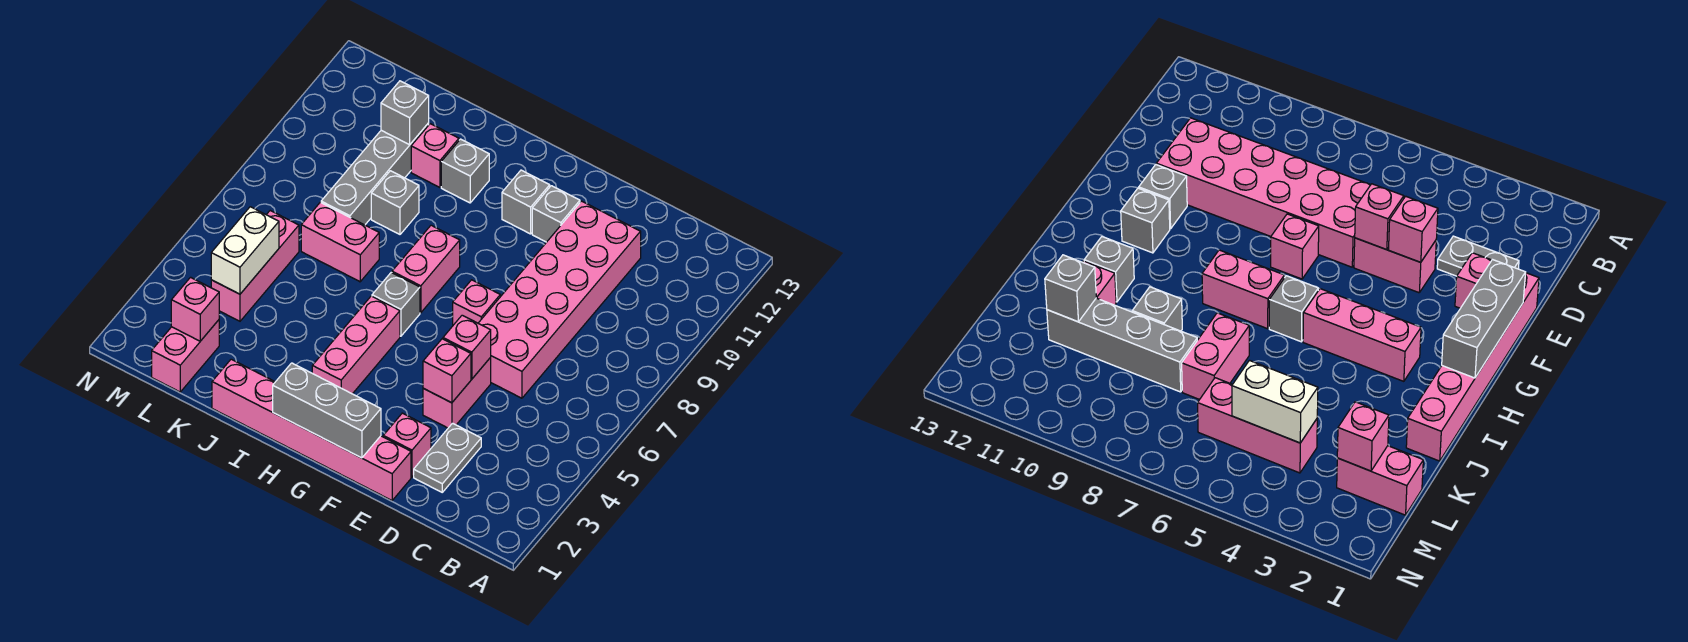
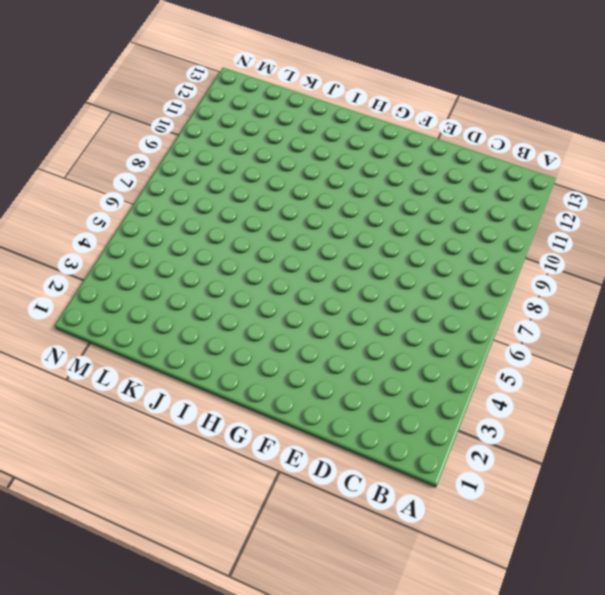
none -> grey plate D2:D3 level 1
none -> pink brick D6:E11 level 1
none -> pink brick E1:J1 level 1

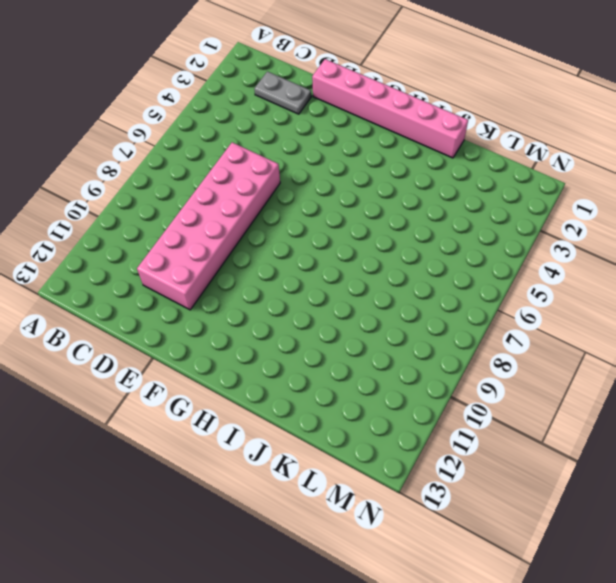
grey plate C2:D2 level 1 -> grey plate D2:D3 level 1
none -> pink brick E2 level 1
none -> pink brick E4:E5 level 1
none -> pink brick F7 level 1

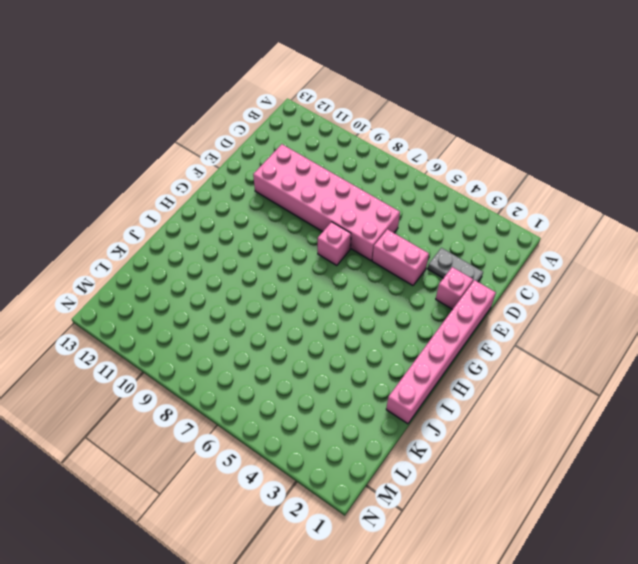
none -> grey brick F11 level 1
none -> grey brick G11 level 1
none -> pink brick H3:H5 level 1

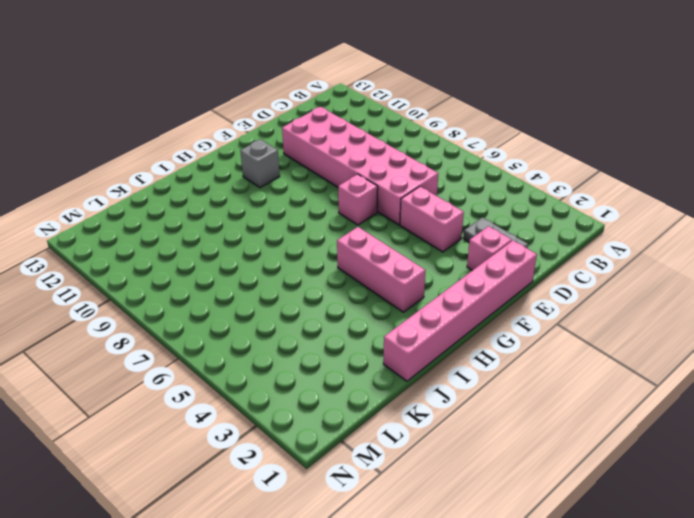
none -> grey brick F11 level 1
none -> grey brick H6 level 1
none -> pink brick H7:H8 level 1

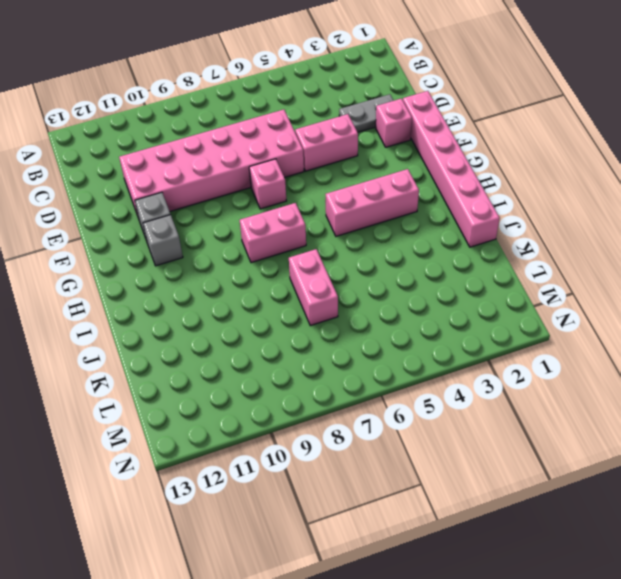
none -> grey brick H6 level 1
none -> grey brick I11 level 1
none -> grey brick J9 level 1

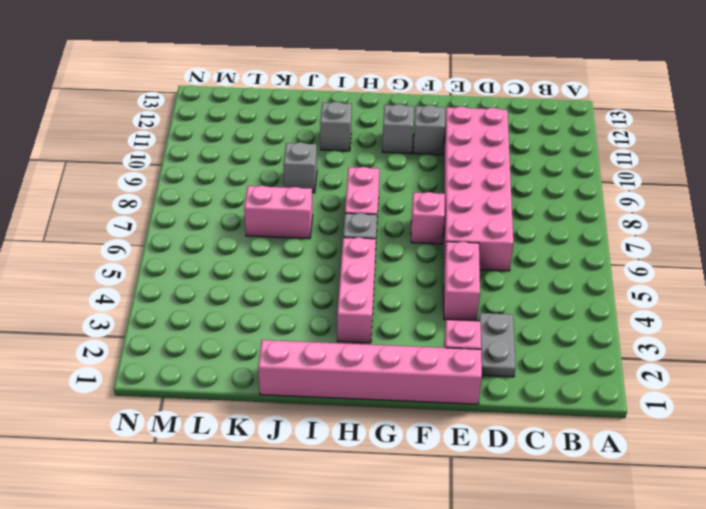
none -> pink brick J11 level 1
none -> grey brick K8:K11 level 1
none -> pink brick L1:L2 level 1

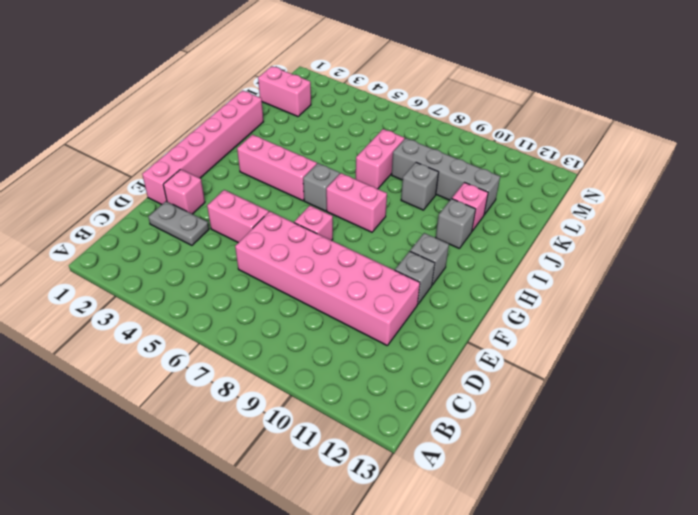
none -> pink brick L4:L6 level 1
none -> pink brick E4 level 2
none -> pink brick E5 level 2

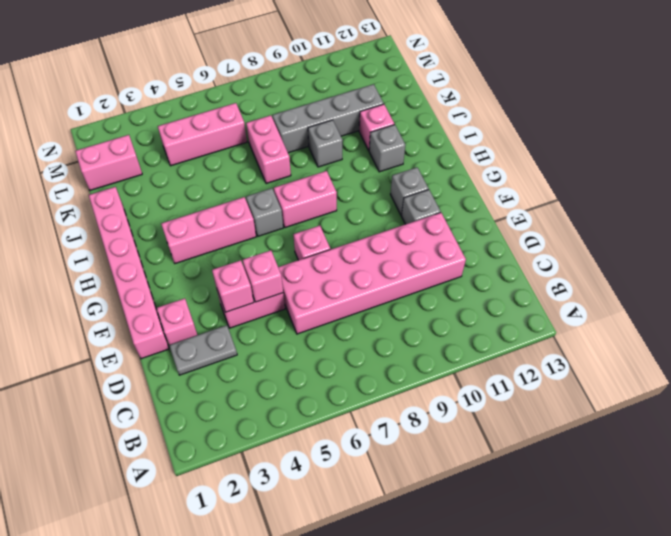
none -> grey brick F1:H1 level 2
none -> grey brick K11 level 2
none -> pink brick L2 level 2

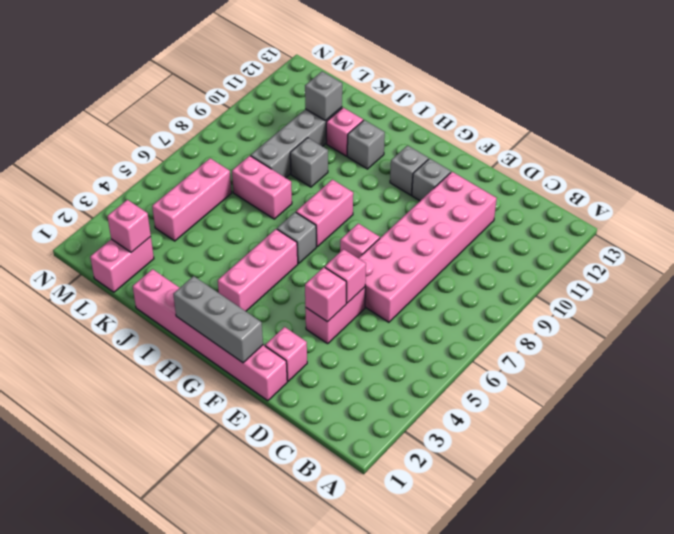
none -> grey plate D2:D3 level 1
none -> white brick L4:L5 level 2

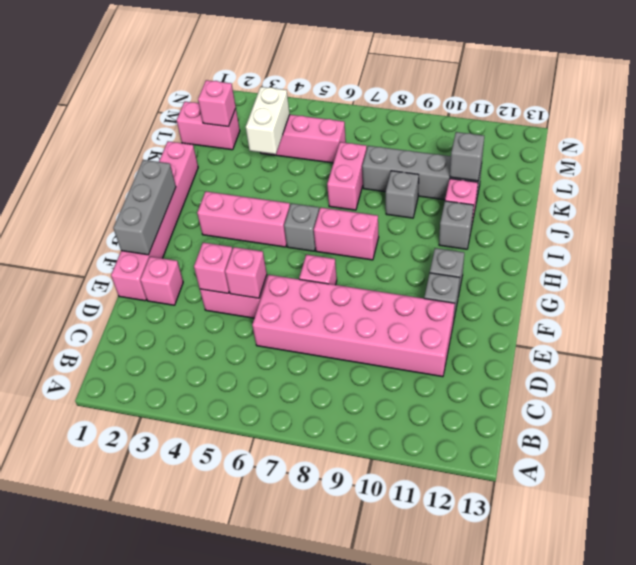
white brick K4:L4 level 2 -> white brick L4:L5 level 2
none -> grey plate D2:D3 level 1

